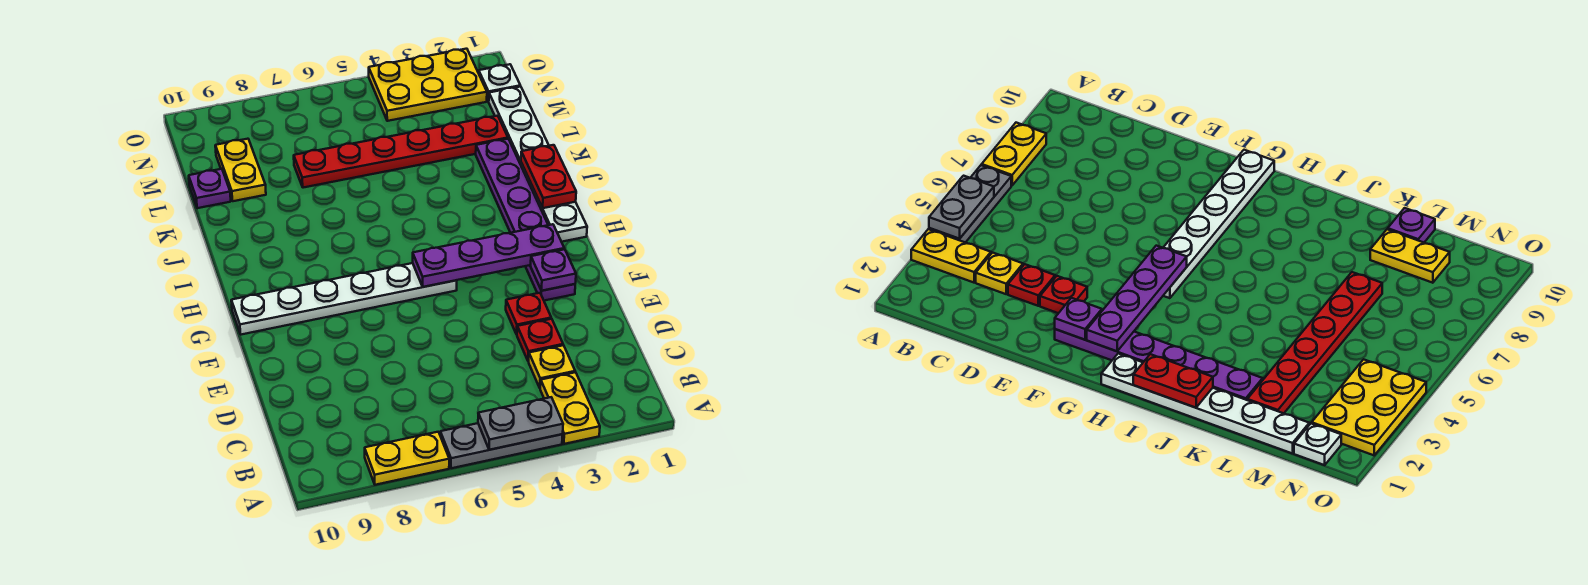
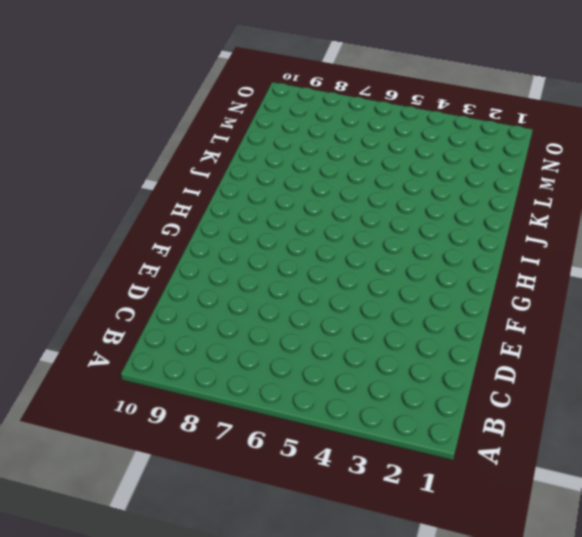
none -> yellow plate A3:B3 level 1
none -> grey plate A4:A6 level 1
none -> yellow plate A7:A8 level 1

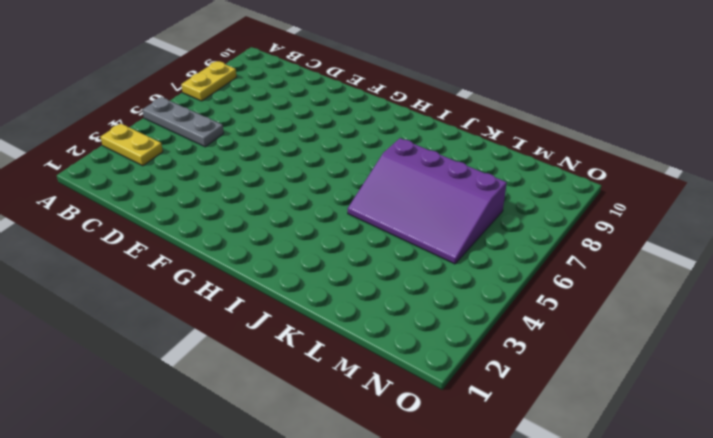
grey plate A5:C5 level 1 -> grey plate A4:A6 level 1
purple slope J5:M7 level 1 top 7 -> red plate L2:L7 level 1
none -> yellow plate C3 level 1
none -> red plate D3 level 1
none -> red plate E3 level 1

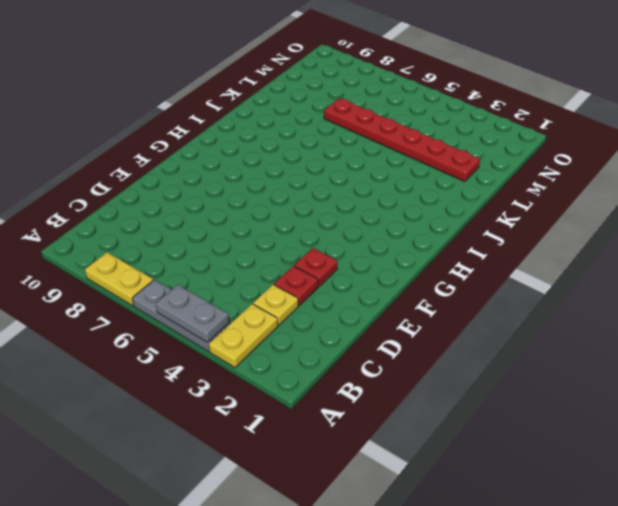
none -> purple plate F2:K2 level 1
none -> white plate G5:G10 level 1
none -> white plate H1:M1 level 1

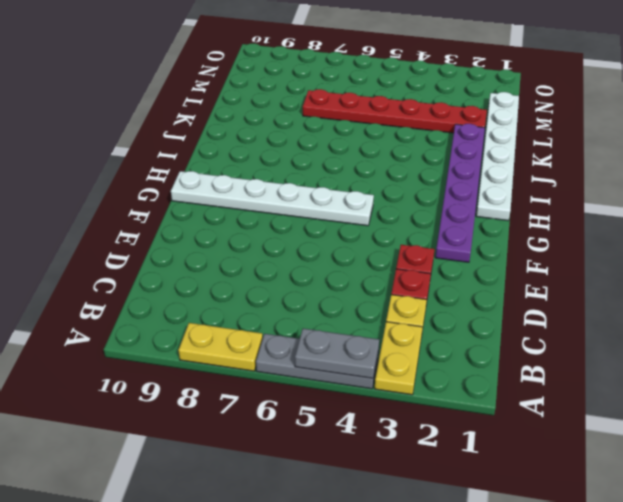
none -> yellow plate L9:M9 level 1
none -> purple plate L10 level 1
none -> white plate N1 level 1

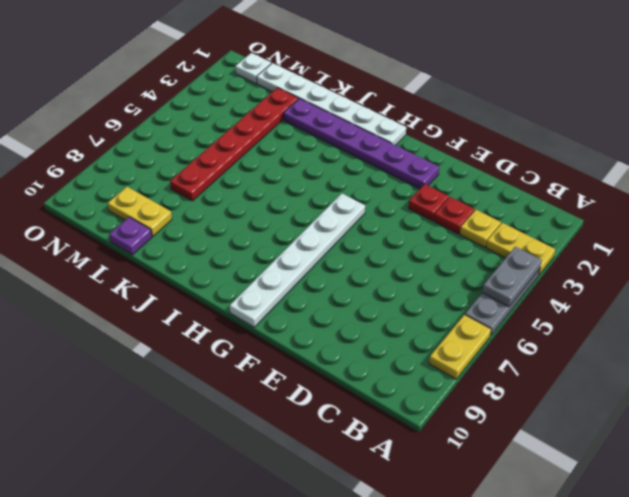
none -> yellow plate N2:O4 level 1
none -> purple plate F2 level 2
none -> purple plate G2:G5 level 2

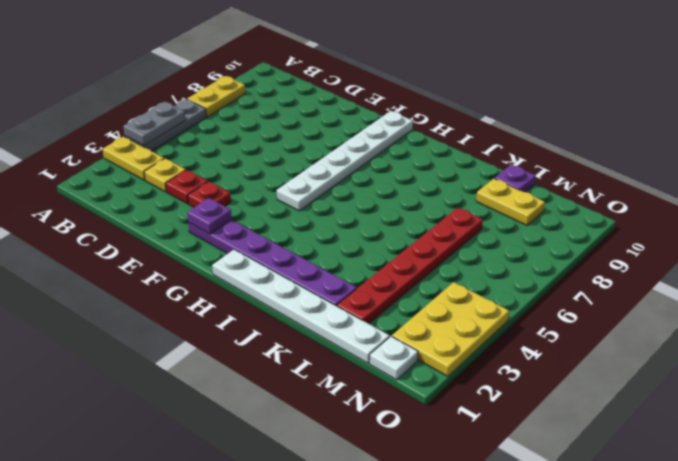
none -> purple plate G2:G5 level 2
none -> red plate I1:J1 level 2

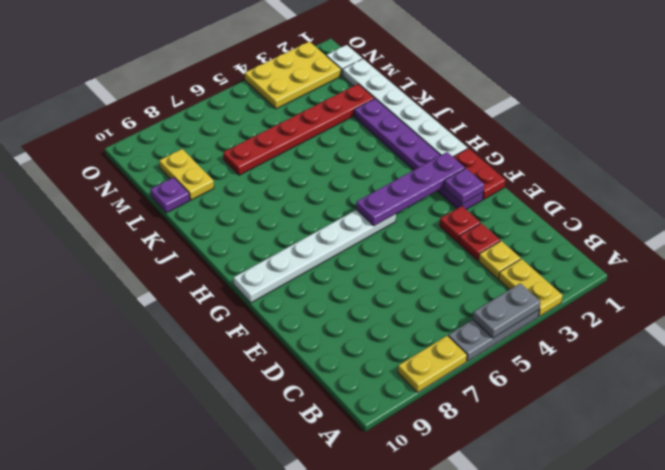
red plate F1:G1 level 1 -> red plate I1:J1 level 2

